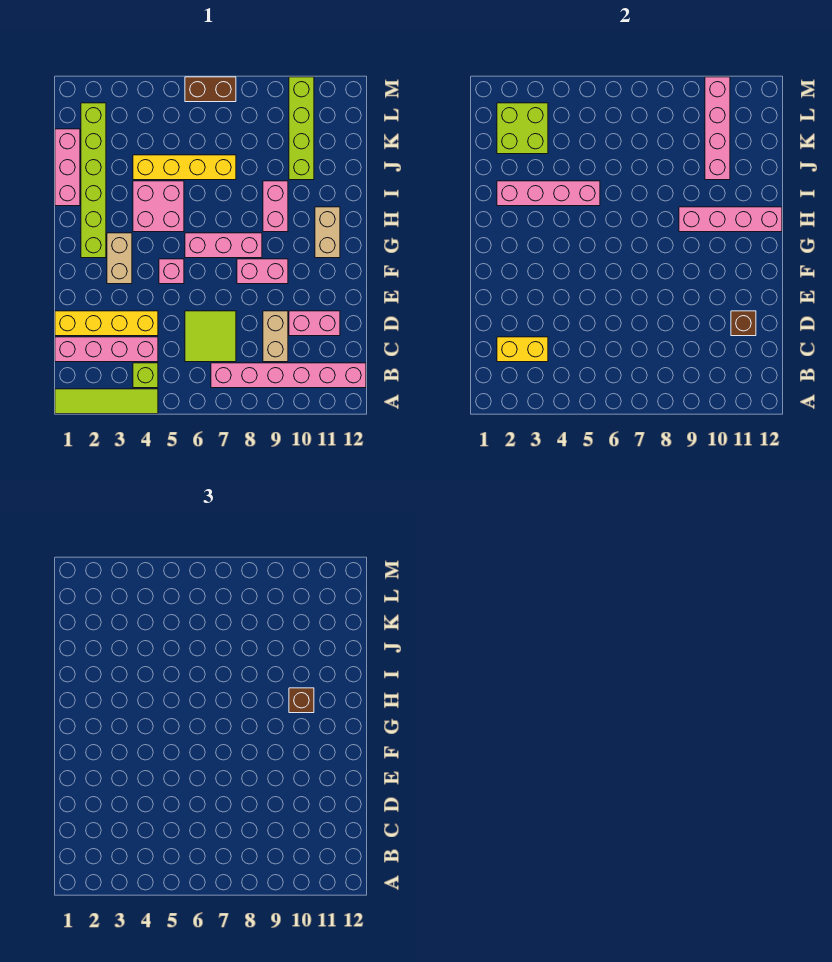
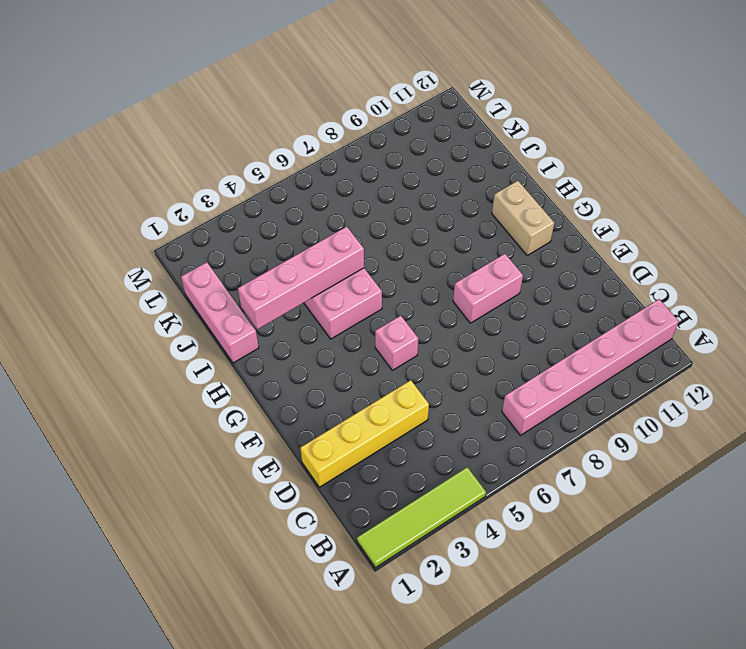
none -> lime brick B4 level 1
none -> pink brick C1:C4 level 1
none -> lime tile C6:D7 level 1

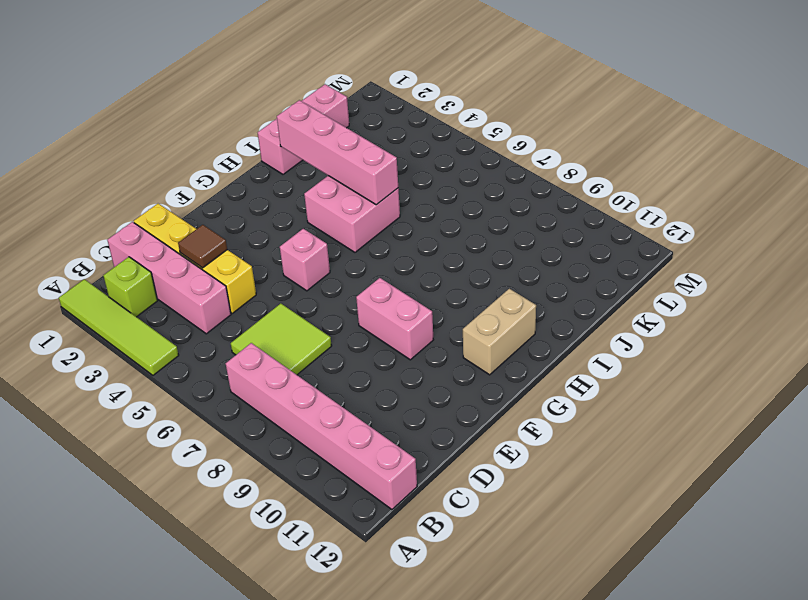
lime brick B2 level 1 -> lime brick B4 level 1
brown tile D3 level 2 -> none
none -> tan brick C9:D9 level 1
none -> pink brick D10:D11 level 1
none -> tan brick F3:G3 level 1

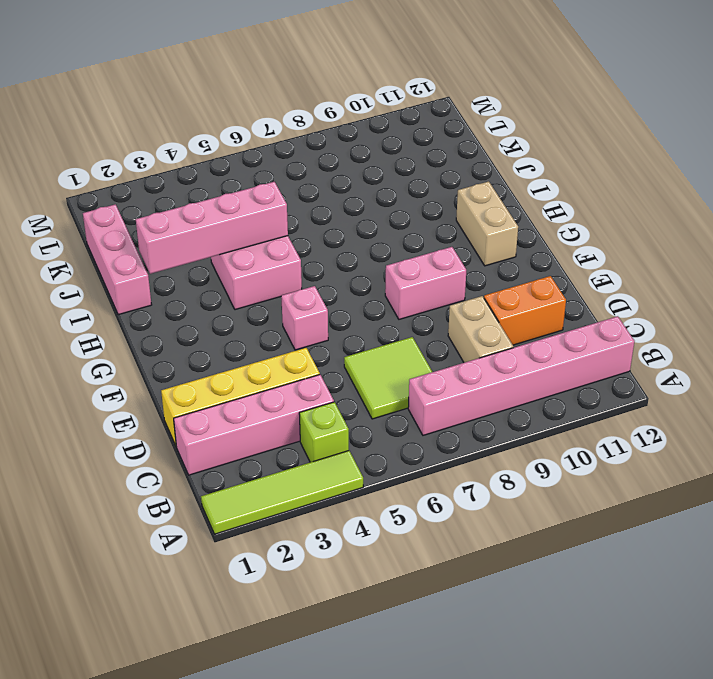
orange brick D10:D11 level 1 -> pink brick D10:D11 level 1
none -> tan brick F3:G3 level 1
none -> lime brick G2:L2 level 1
none -> pink brick G6:G8 level 1

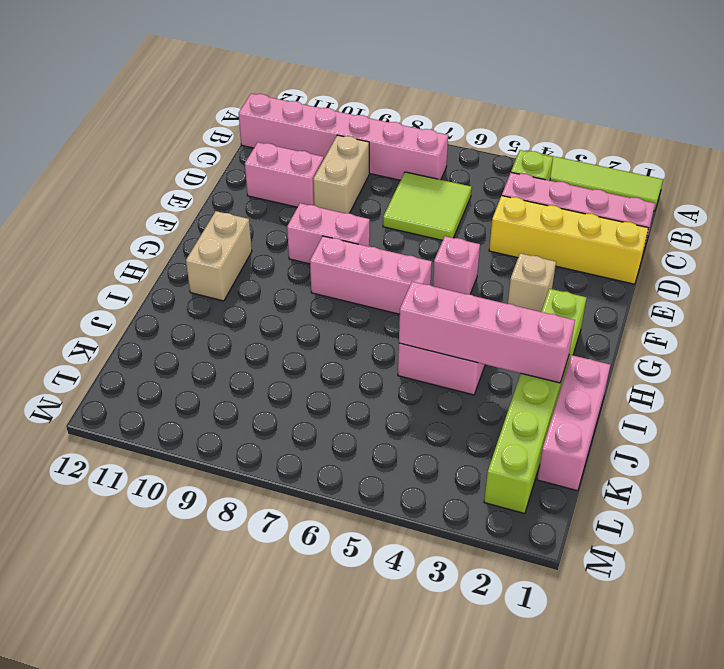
tan brick F3 level 1 -> tan brick F3:G3 level 1
none -> pink brick H9:I9 level 1
none -> yellow brick J4:J7 level 1
none -> lime brick J10:M10 level 1

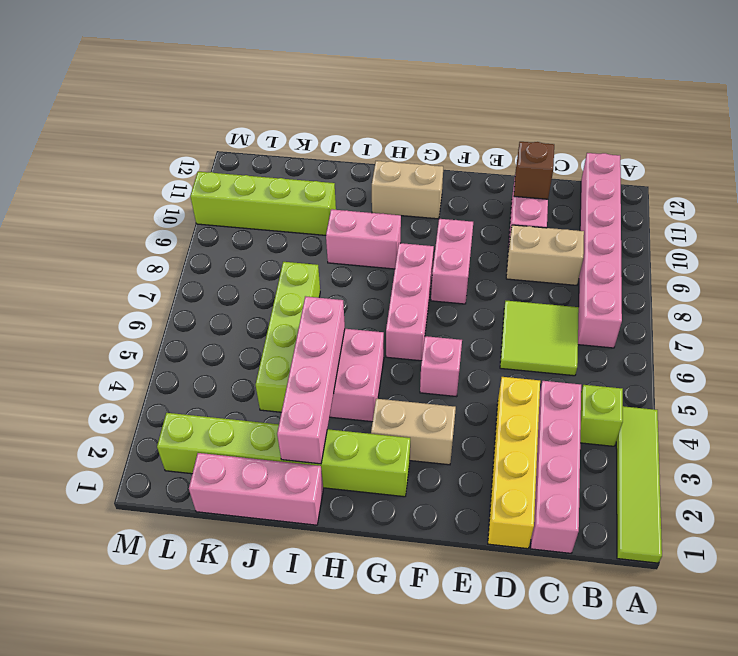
lime brick J4:J7 level 1 -> yellow brick J4:J7 level 1
none -> brown brick M6:M7 level 1
none -> yellow brick C2:C3 level 2
none -> pink brick H9:H12 level 2

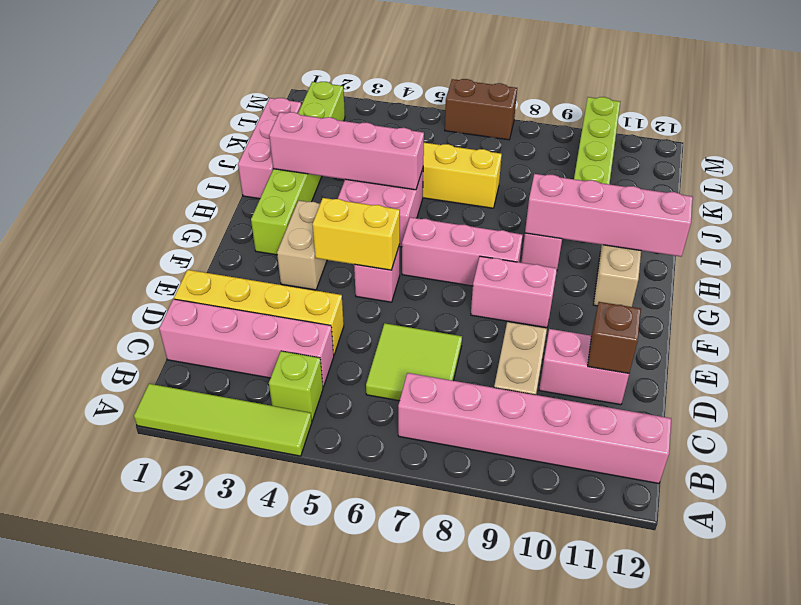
yellow brick F4:F5 level 2 -> yellow brick C2:C3 level 2
none -> pink brick J10:M10 level 2
none -> lime brick K2:L3 level 2
none -> brown brick H10 level 3

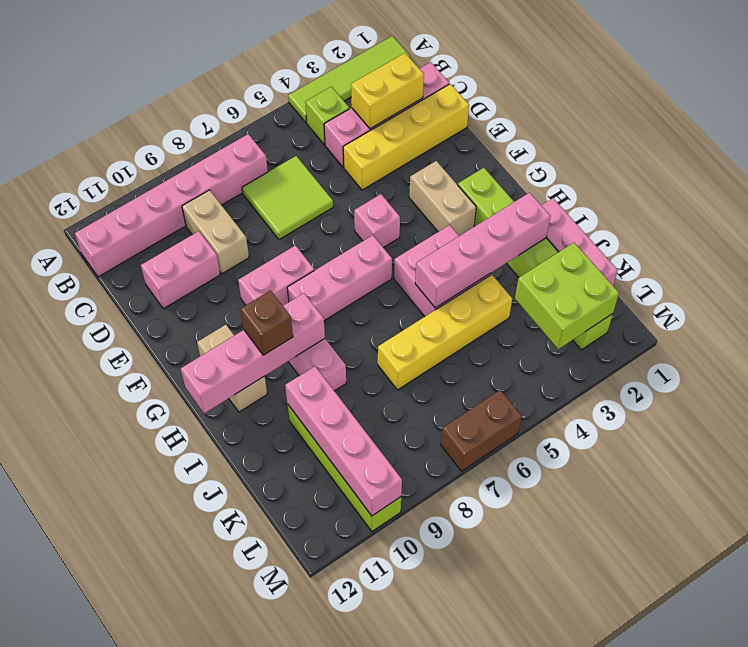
none -> brown brick D11 level 2

